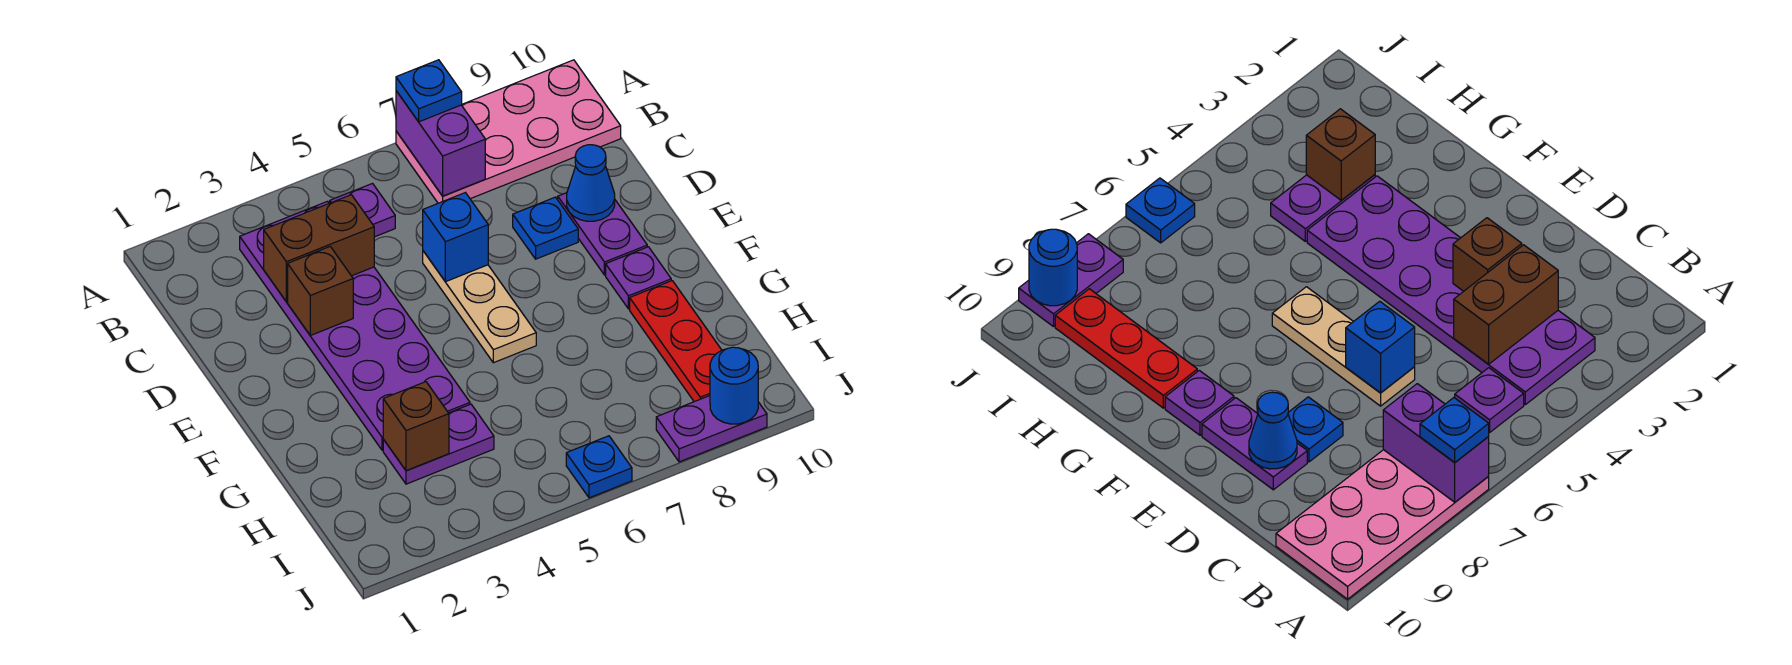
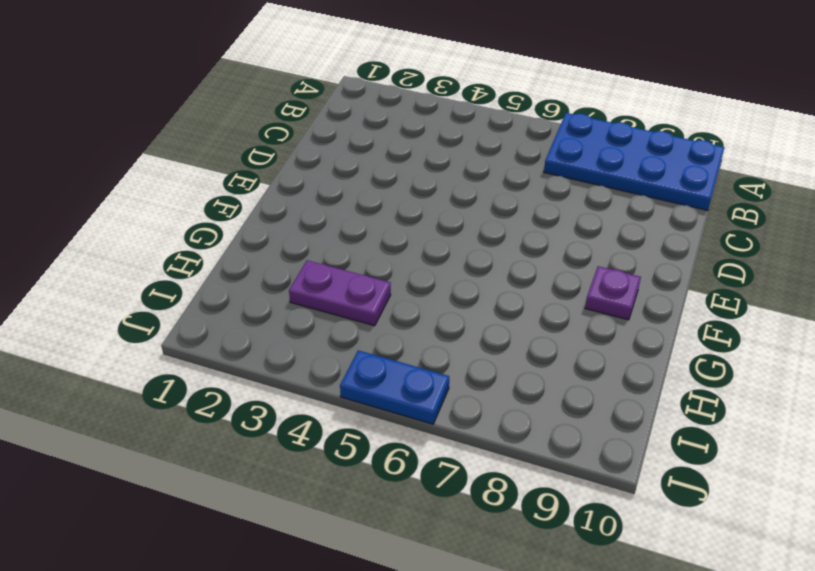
blue plate A7:B10 level 1 -> pink plate A7:B10 level 1
blue plate J5:J6 level 1 -> blue plate J6 level 1
none -> purple plate B3:G4 level 1
none -> purple plate B5 level 1
none -> tan plate D6:F6 level 1

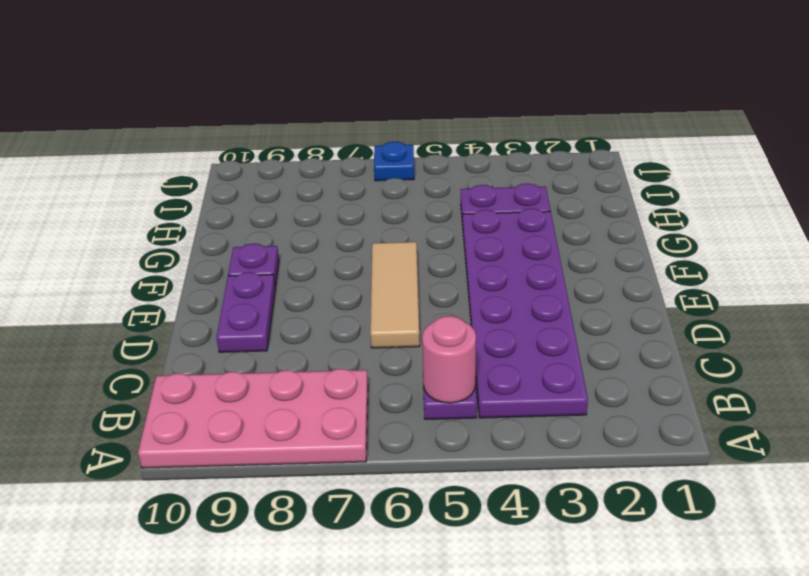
pink round brick B5 level 2 -> none
tan tile D6:F6 level 1 -> tan plate D6:F6 level 1
none -> blue plate D8 level 1
none -> red plate G9:I9 level 1
none -> purple plate J8:J9 level 1

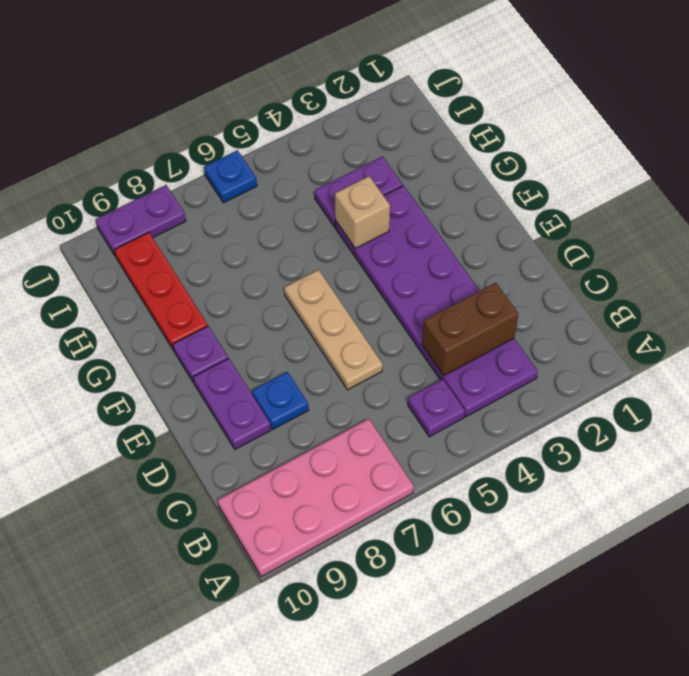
tan brick G4 level 2 -> none
none -> purple brick A7:B7 level 2
none -> brown brick D3 level 2
none -> blue brick D6 level 2

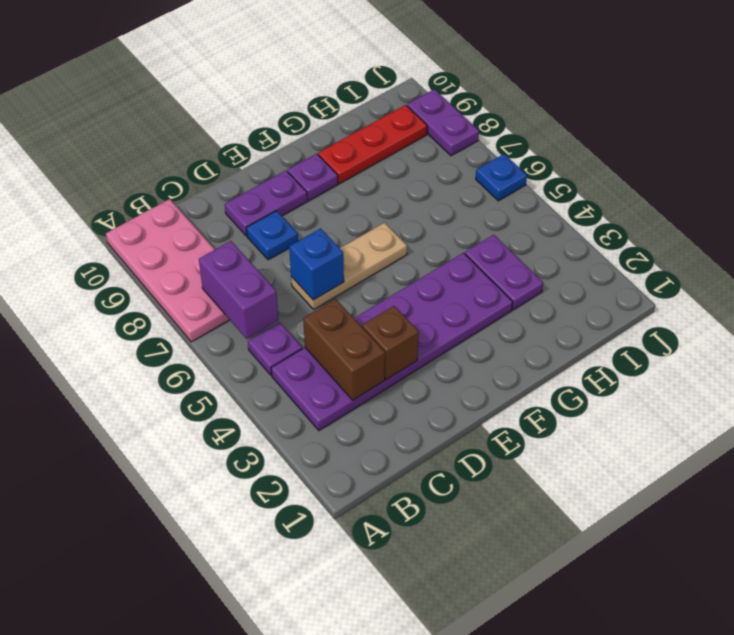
purple brick B6:B7 level 2 -> purple brick A7:B7 level 2
none -> blue cone D9 level 2
none -> brown brick H3 level 2
none -> blue round brick J9 level 2

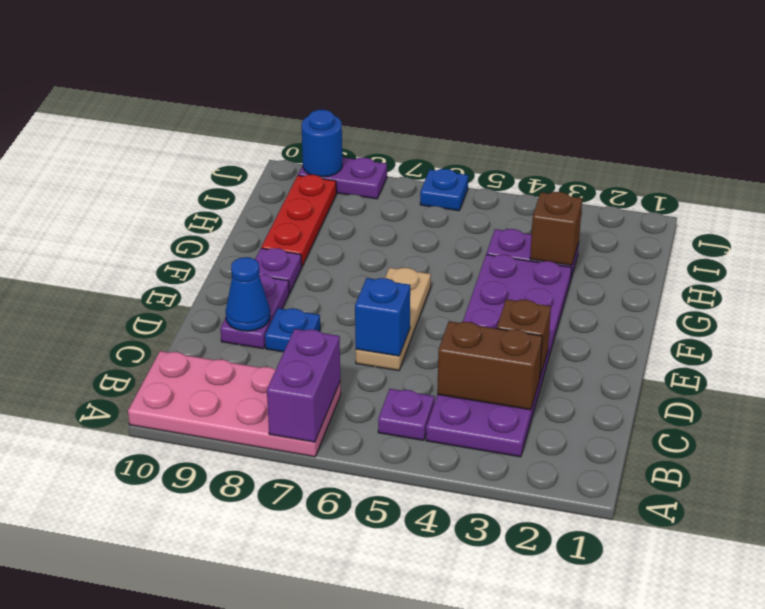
none -> blue plate A7 level 3

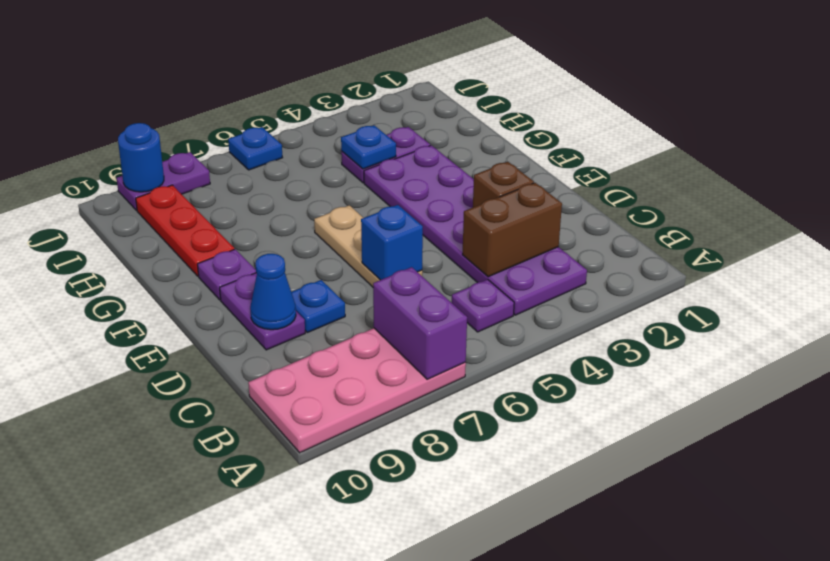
blue plate H4 level 2 -> blue plate A7 level 3
none -> brown brick H3 level 2

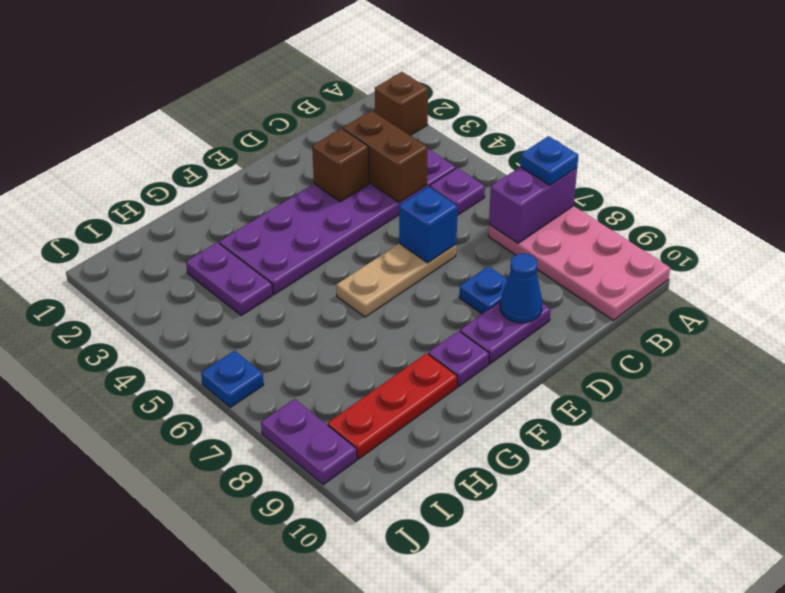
brown brick A2 level 1 -> brown brick H3 level 2
none -> blue round brick J9 level 2

